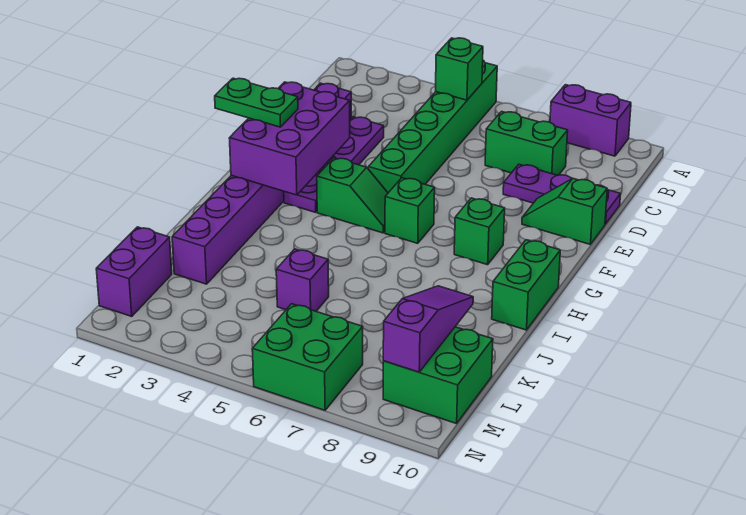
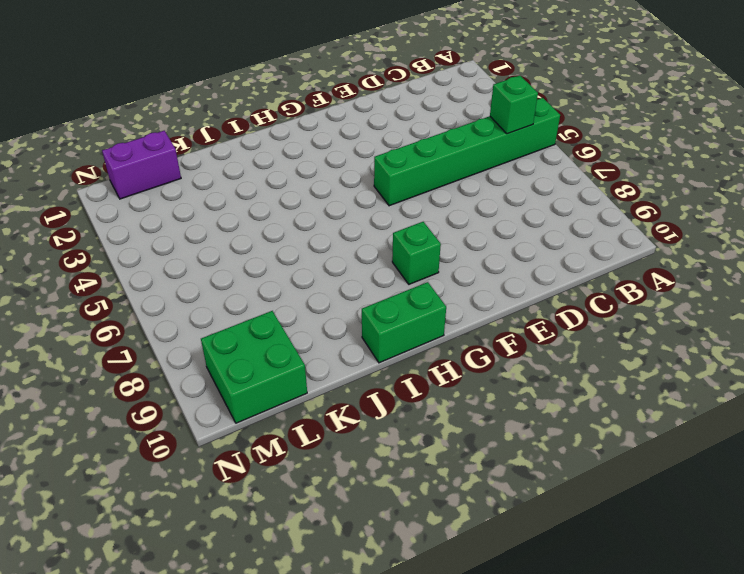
none -> purple brick A8:A9 level 1
none -> green brick C7:C8 level 1
none -> purple brick D2:K2 level 1

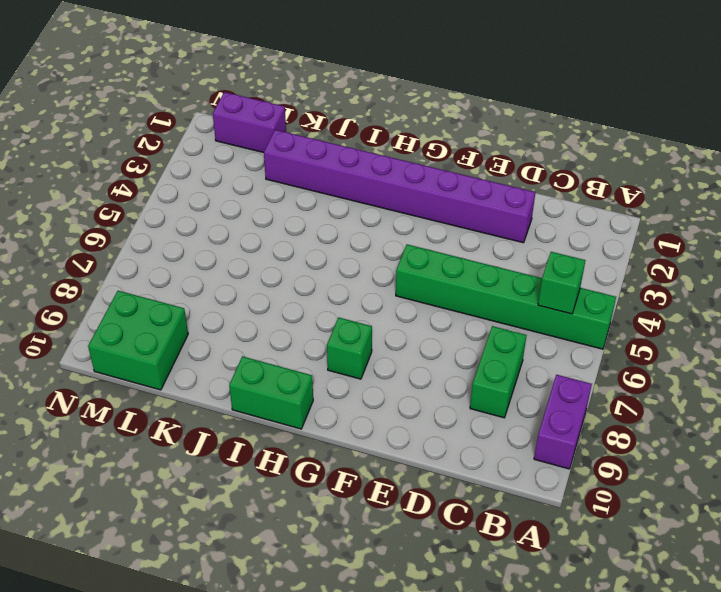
none -> purple plate D3:G3 level 1
none -> purple plate D8:D10 level 1
none -> green slope E9:E10 level 1 top 10

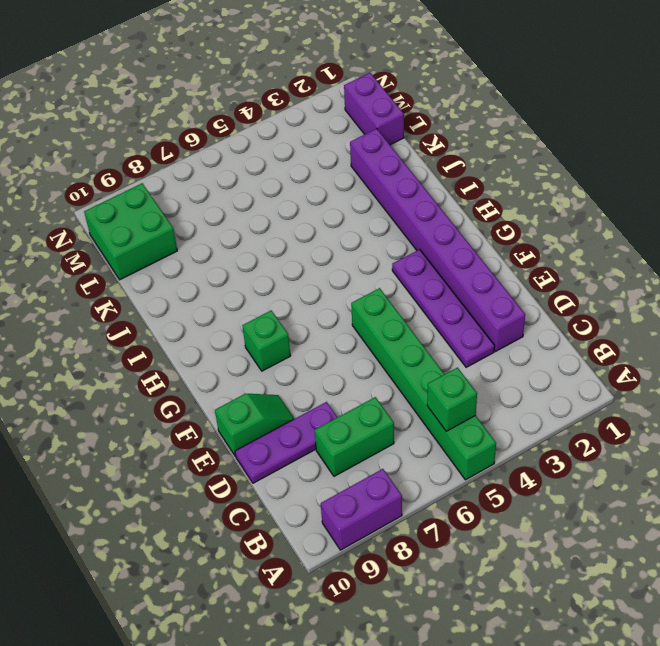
none -> green slope G4:G5 level 1 top 4
none -> green brick G6 level 1
none -> green brick H10:I10 level 1

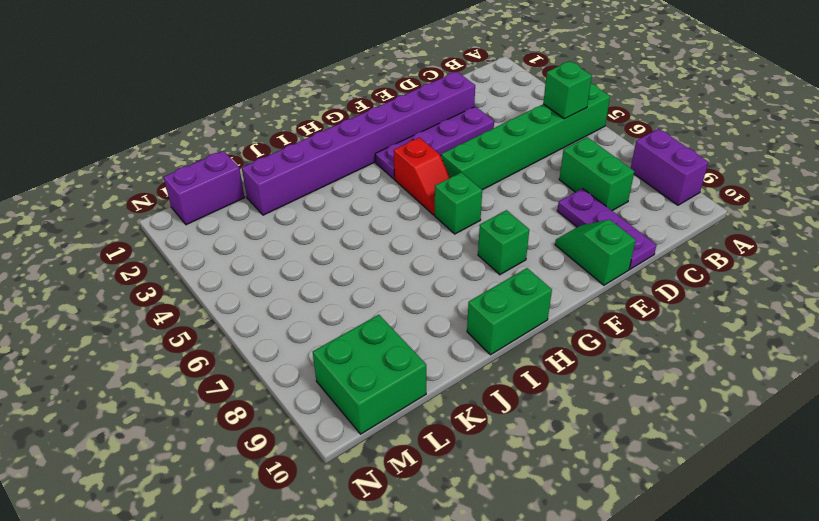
red slope G4:G5 level 1 top 4 -> green slope G4:G5 level 1 top 4
none -> purple brick K5 level 1
none -> green brick M6:N7 level 1
none -> purple brick F2:H3 level 2

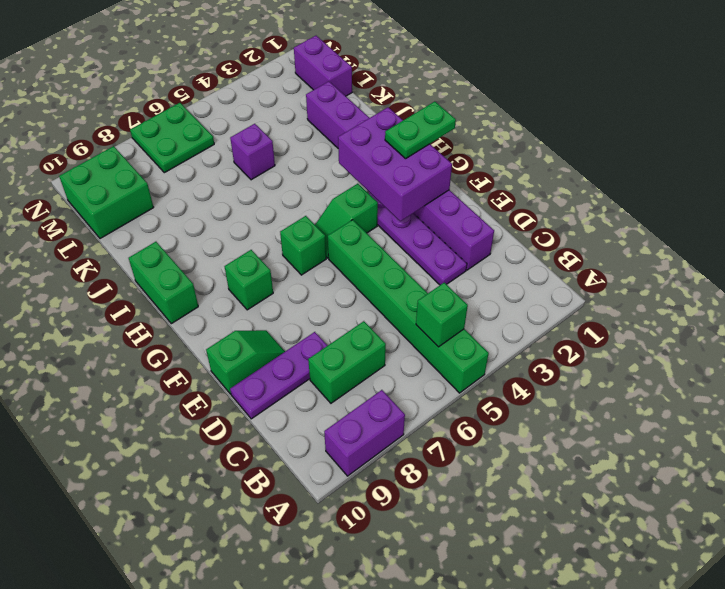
green plate M6:N7 level 1 -> green brick M6:N7 level 1
none -> purple slope K9:M9 level 2 top M

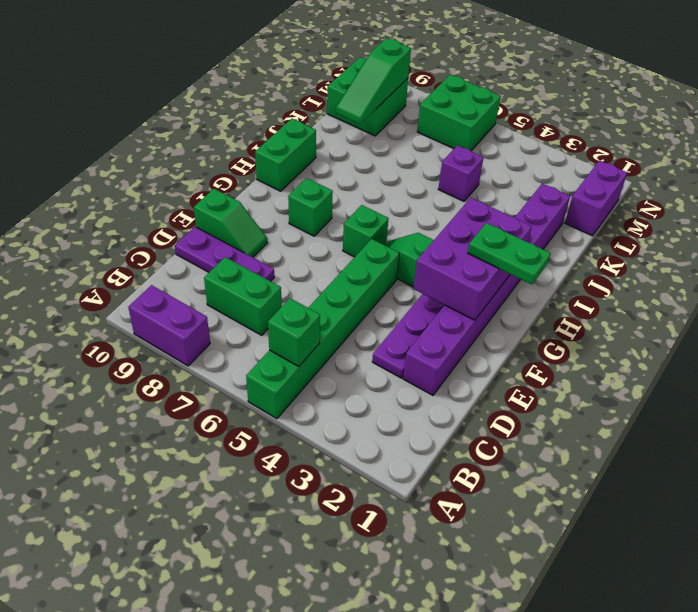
green slope K9:M9 level 2 top M -> purple slope K9:M9 level 2 top M

